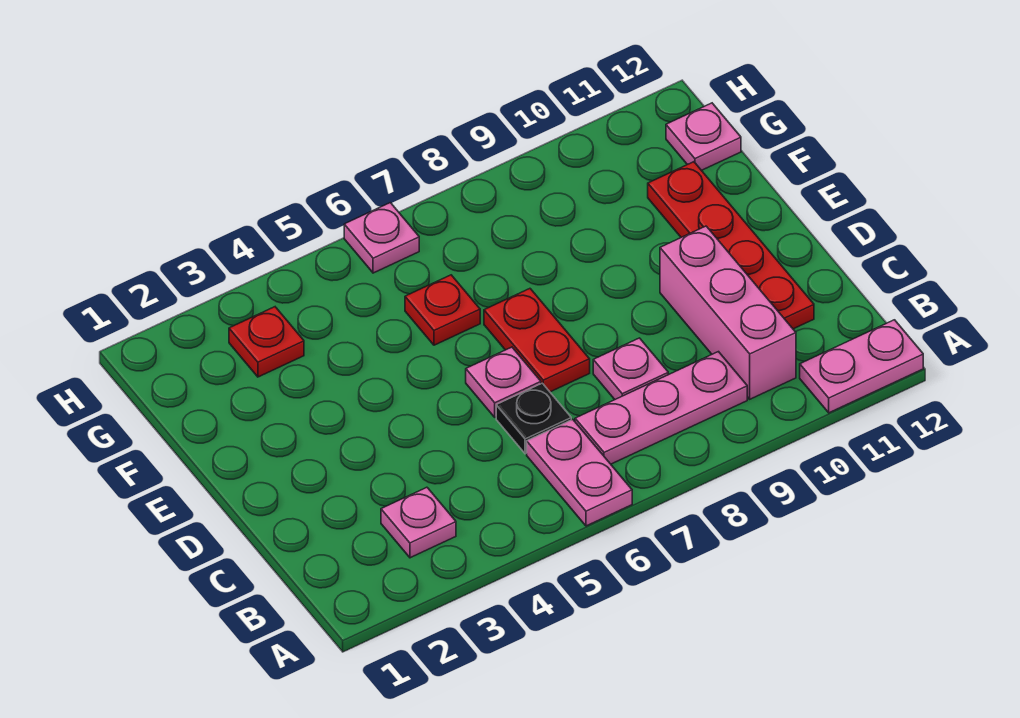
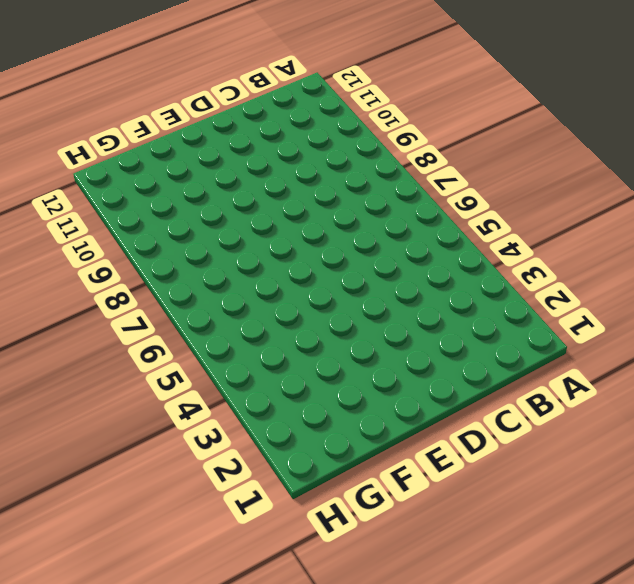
none -> pink plate A6:B6 level 1
none -> pink plate A11:A12 level 1
none -> pink plate B3 level 1

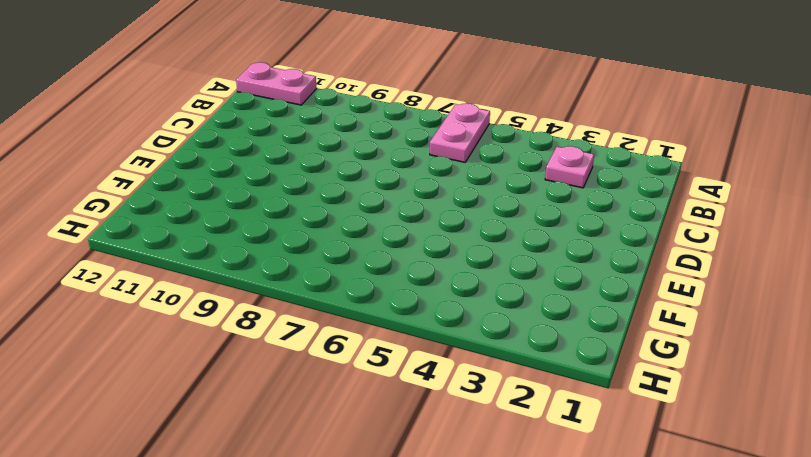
none -> pink plate B7:B9 level 1
none -> pink brick B10:D10 level 1
none -> black plate C6 level 1

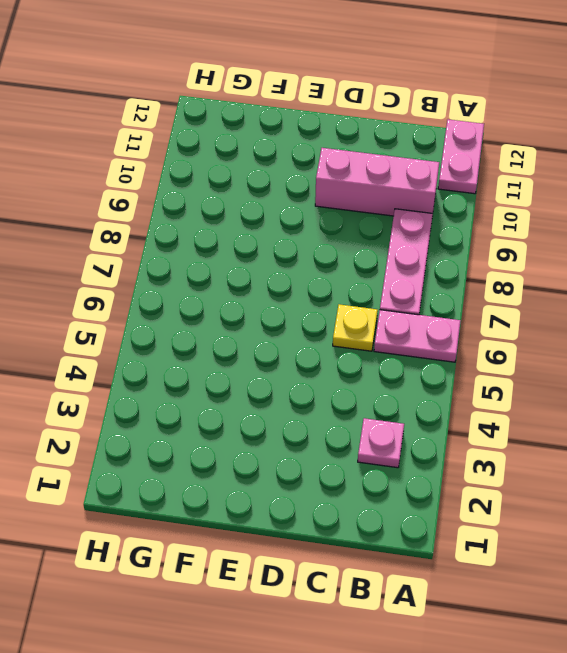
yellow plate C6 level 1 -> black plate C6 level 1
none -> pink plate C8 level 1
none -> red plate C11:F11 level 1
none -> pink plate D6 level 1

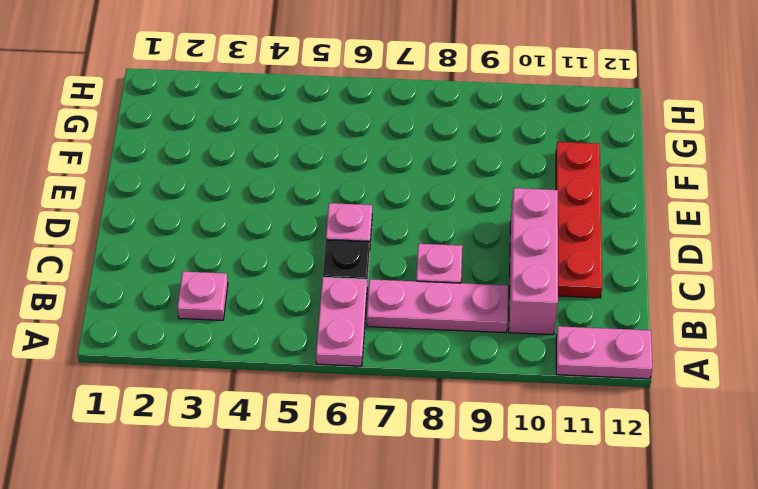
none -> red plate D7:E7 level 1
none -> red plate F6 level 1
none -> red plate G3 level 1

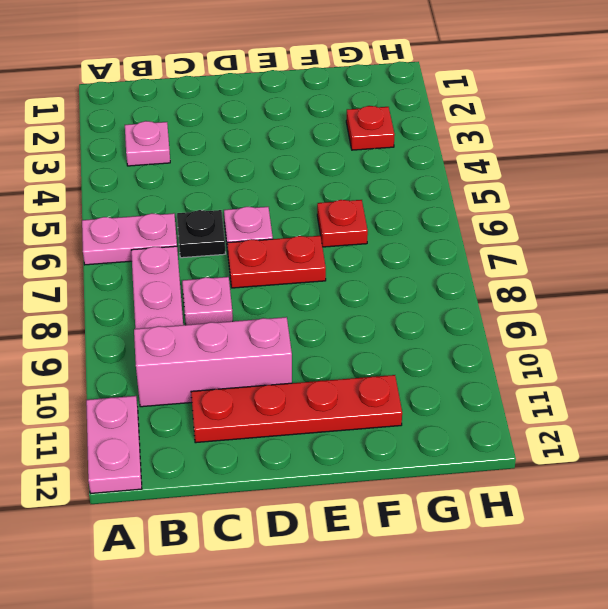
none -> pink plate G12 level 1
none -> pink plate H6 level 1

